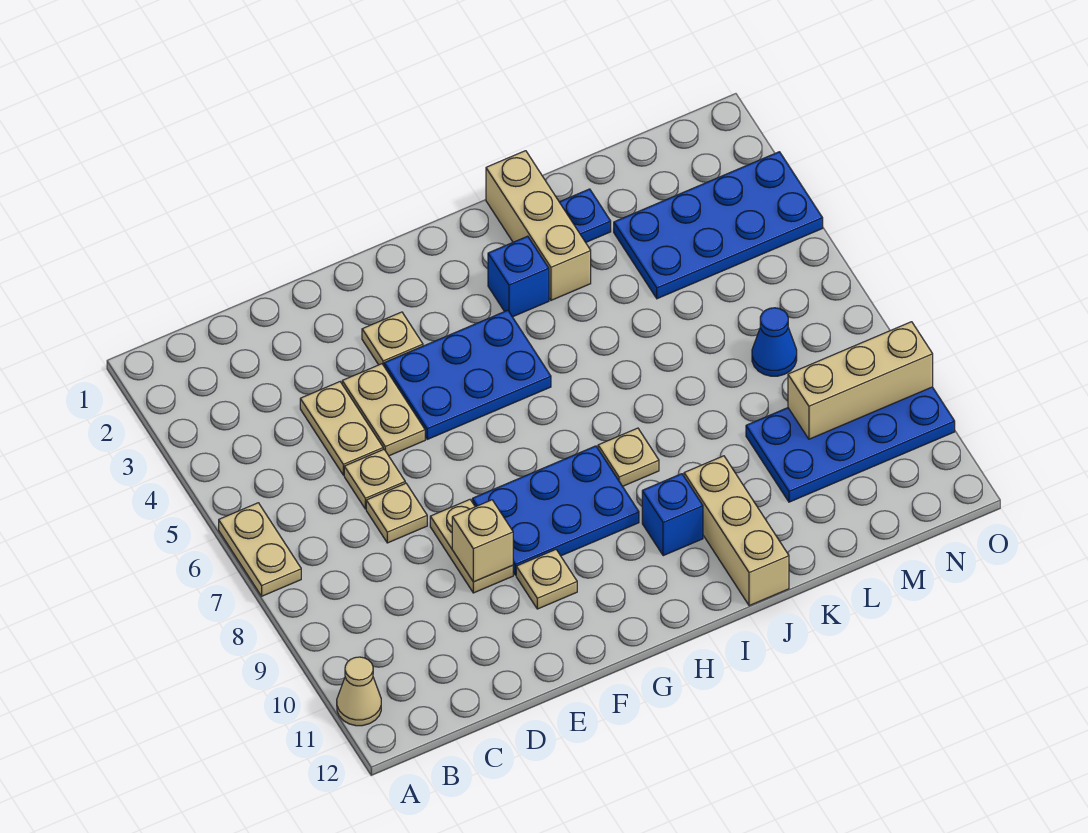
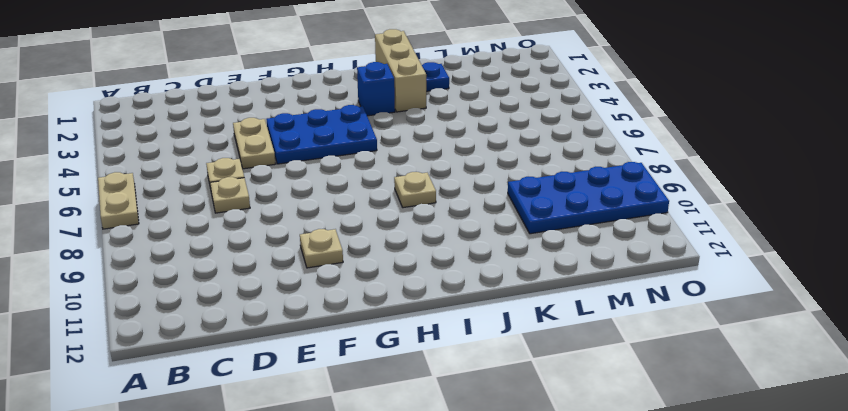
none -> tan cone A11 level 1
none -> tan plate D4:D5 level 1
none -> tan plate E8:E9 level 1

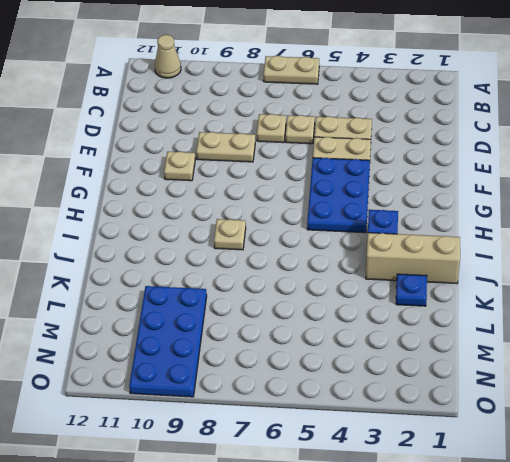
none -> tan plate F3 level 1
none -> blue plate F8:H9 level 1
none -> blue brick I10 level 1

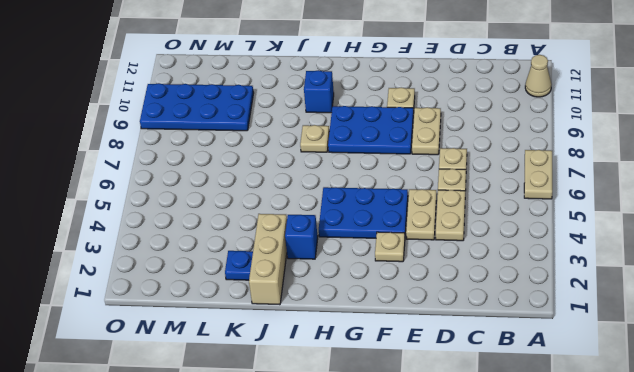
none -> tan brick J10:J12 level 1
none -> blue plate L3:O4 level 1
none -> blue cone M7 level 1

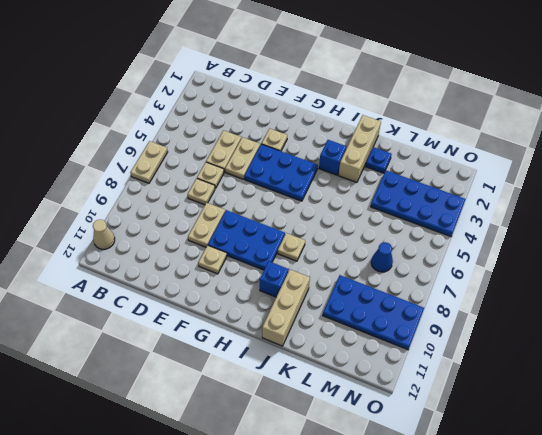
none -> tan brick E9 level 2
none -> tan brick M9:O9 level 2

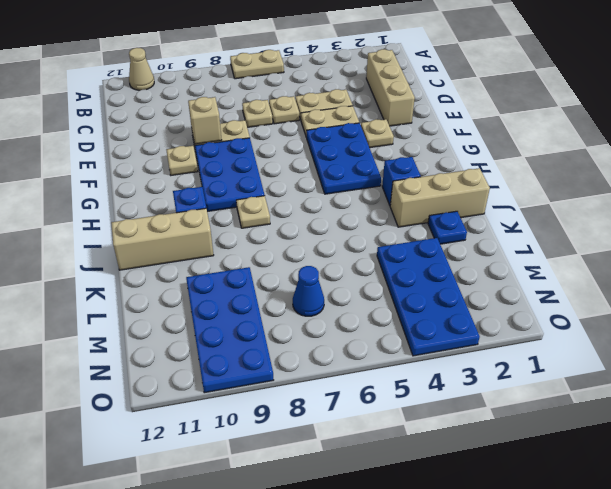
tan brick C2:E2 level 1 -> tan brick M9:O9 level 2

